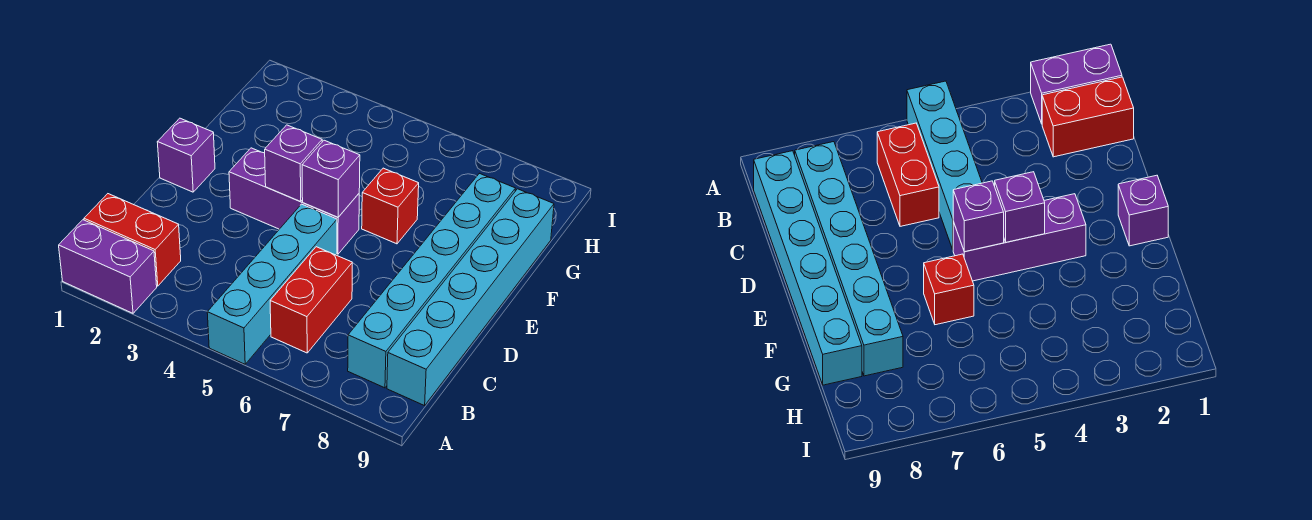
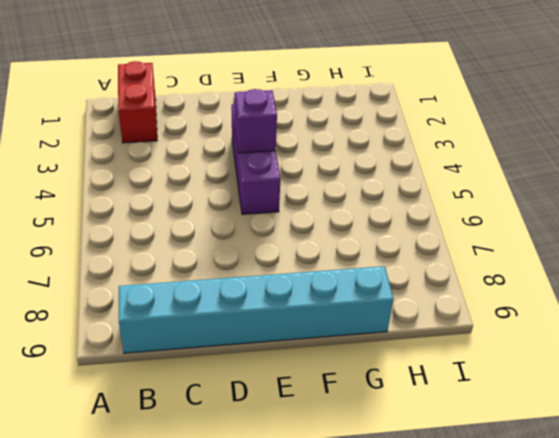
none -> purple brick A1:A2 level 1
none -> cyan brick A5:D5 level 1

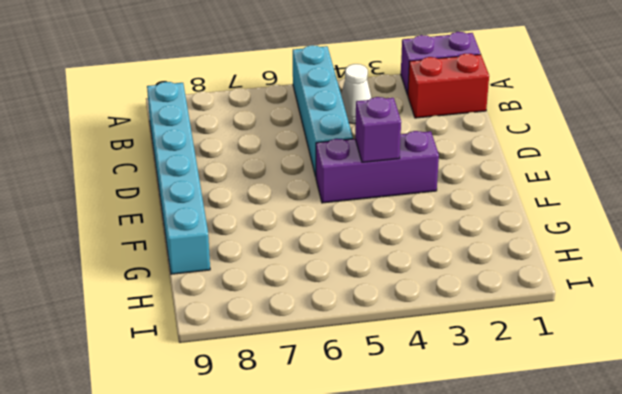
white cone B4 level 1 -> none
none -> red brick B6:C6 level 1
none -> cyan brick B8:G8 level 1

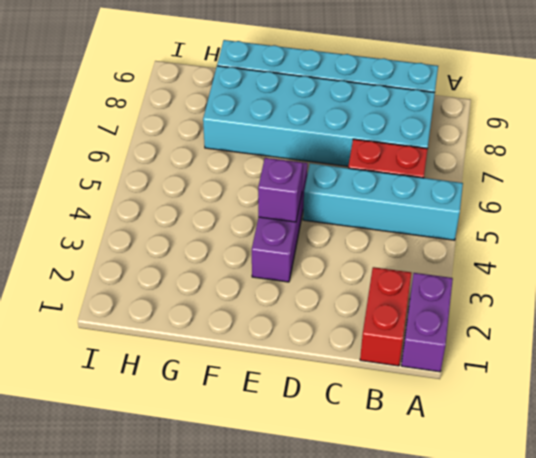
cyan brick B7:G8 level 1 -> cyan brick B8:G8 level 1
none -> purple brick E1 level 1
none -> red brick F6 level 1

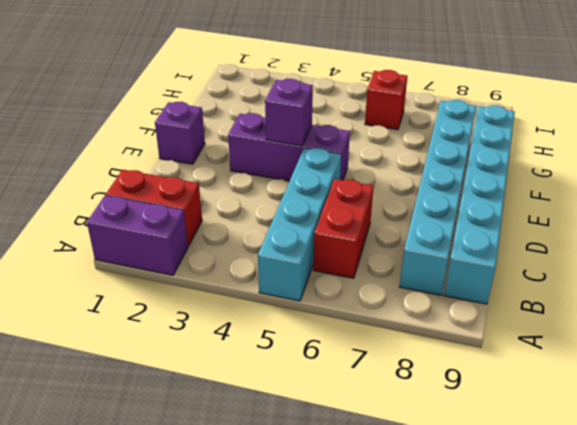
red brick H6 level 1 -> red brick F6 level 1
none -> purple brick E5 level 2

